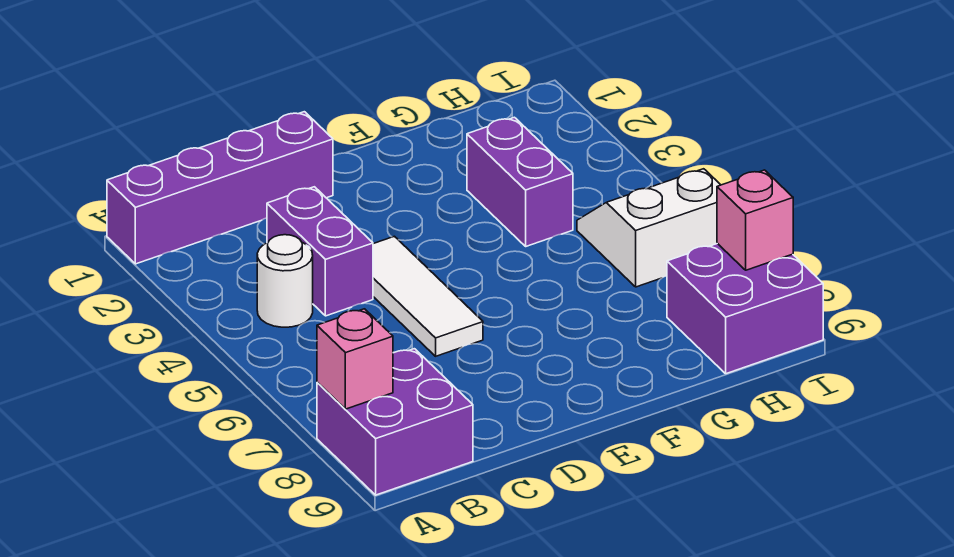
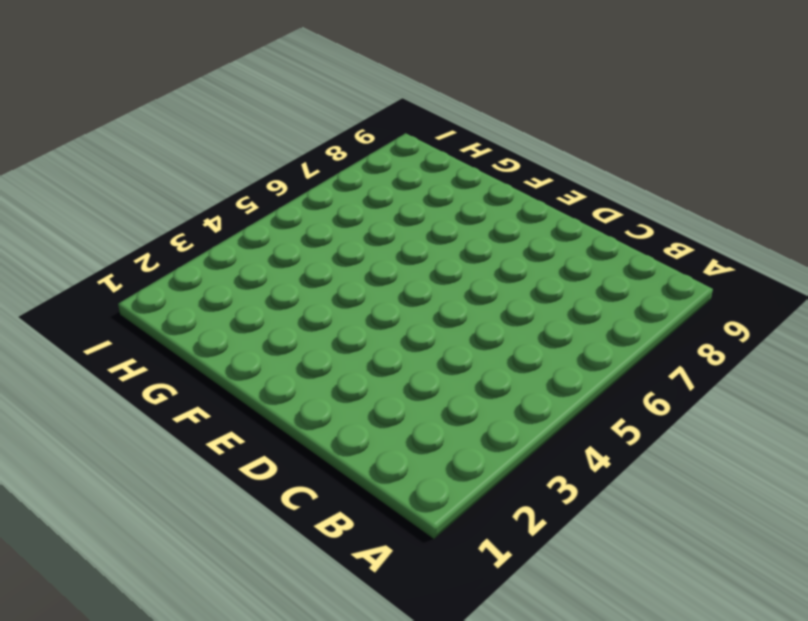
none -> purple brick A1:D1 level 1
none -> purple brick A8:B9 level 1

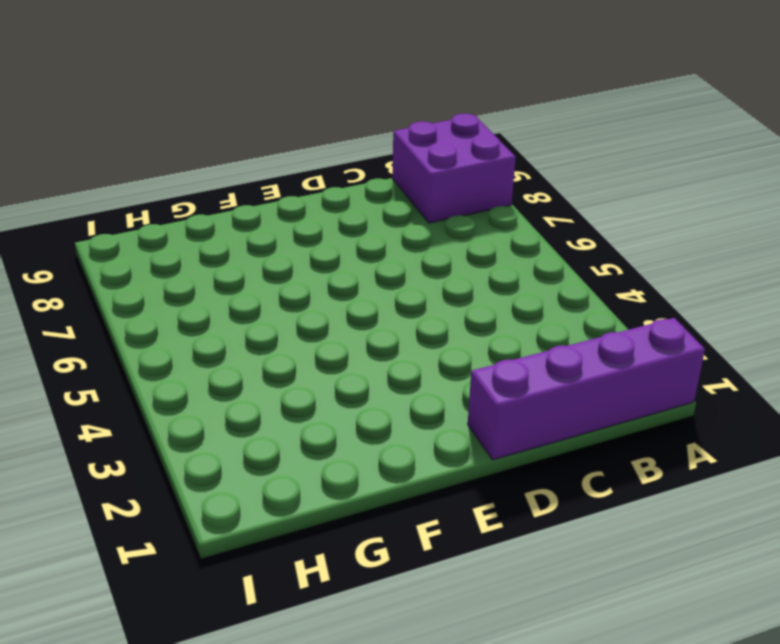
none -> white round brick B4 level 1
none -> purple brick C3:C4 level 1

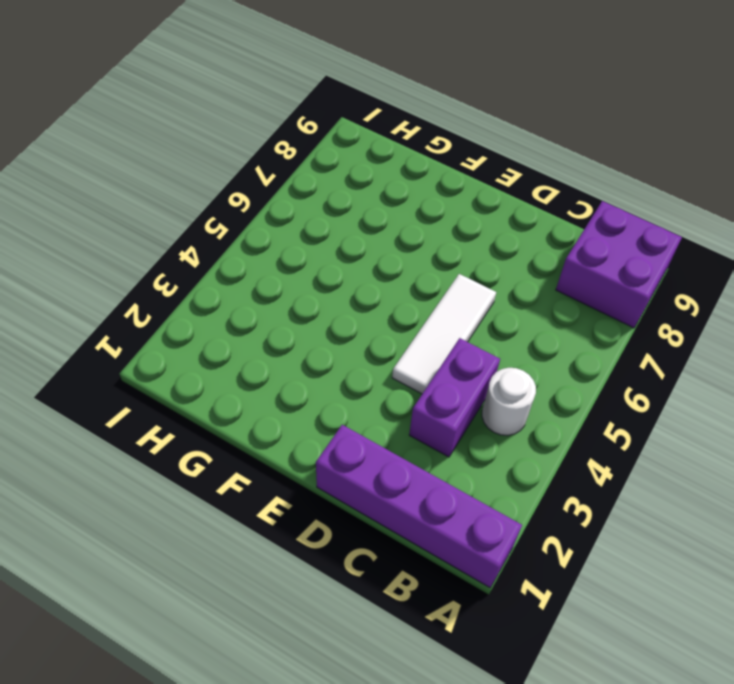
none -> purple brick G3:G4 level 1
none -> white slope H5:I6 level 1 top 6

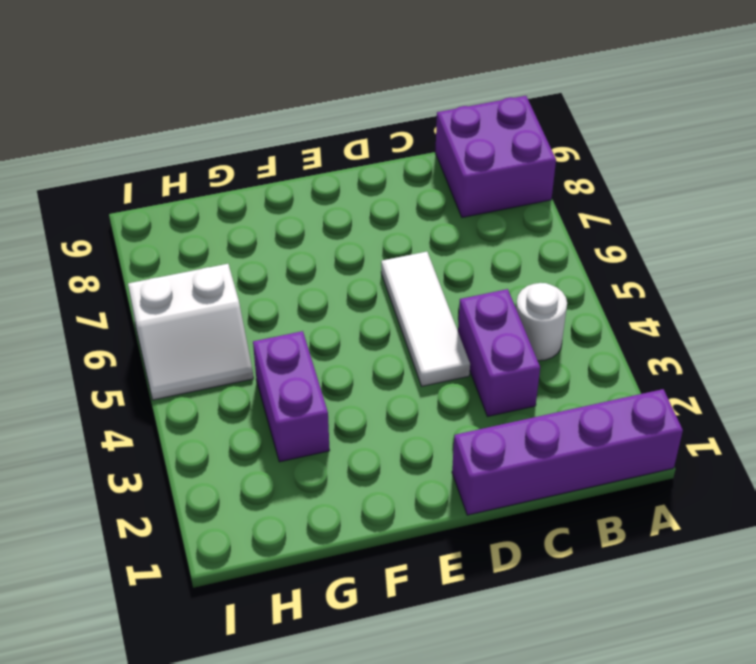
none -> purple brick H8:I9 level 1
none -> pink brick A8 level 2

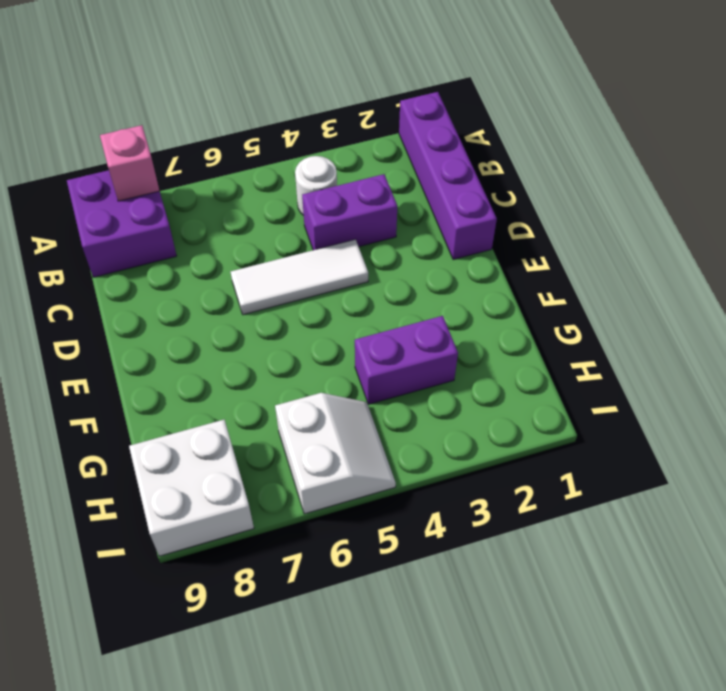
white brick H8:I9 level 1 -> purple brick H8:I9 level 1
none -> pink brick I8 level 2

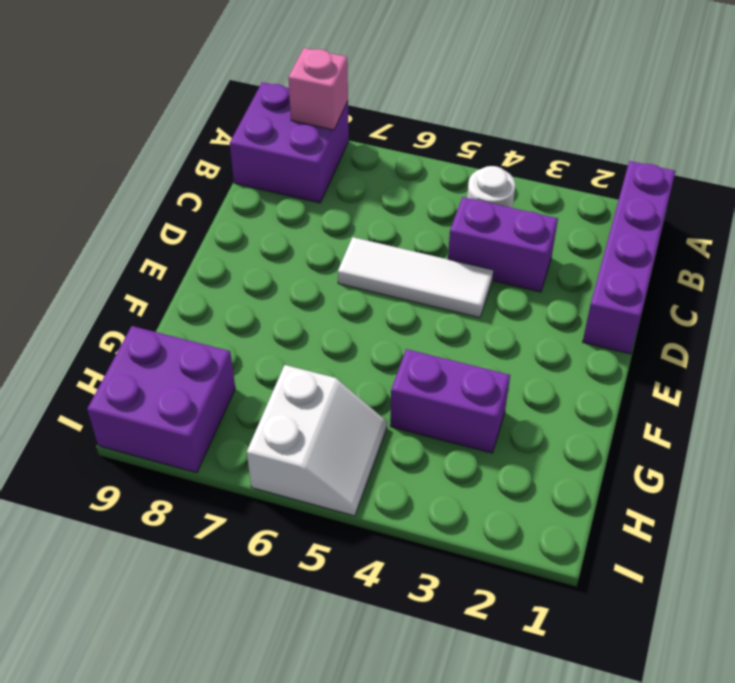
none -> pink brick I8 level 2

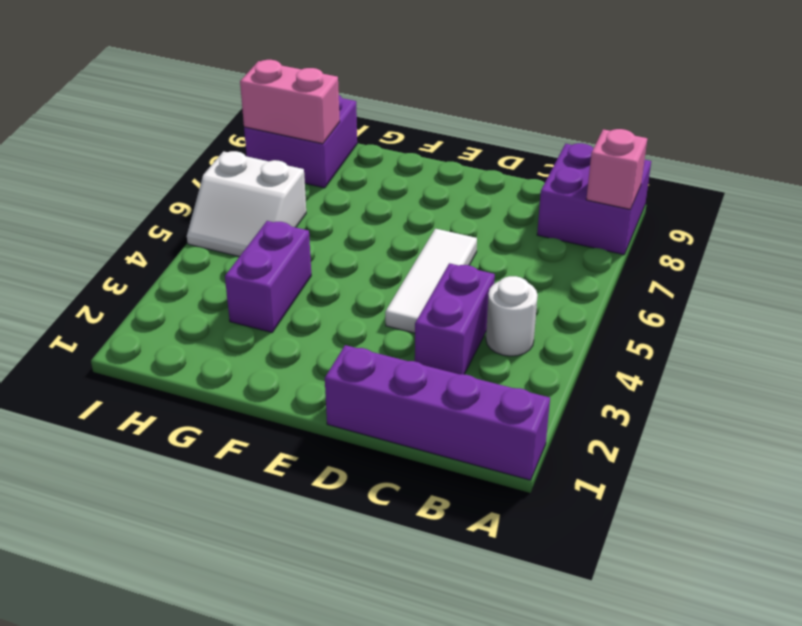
pink brick H8:I8 level 2 -> pink brick I8 level 2

